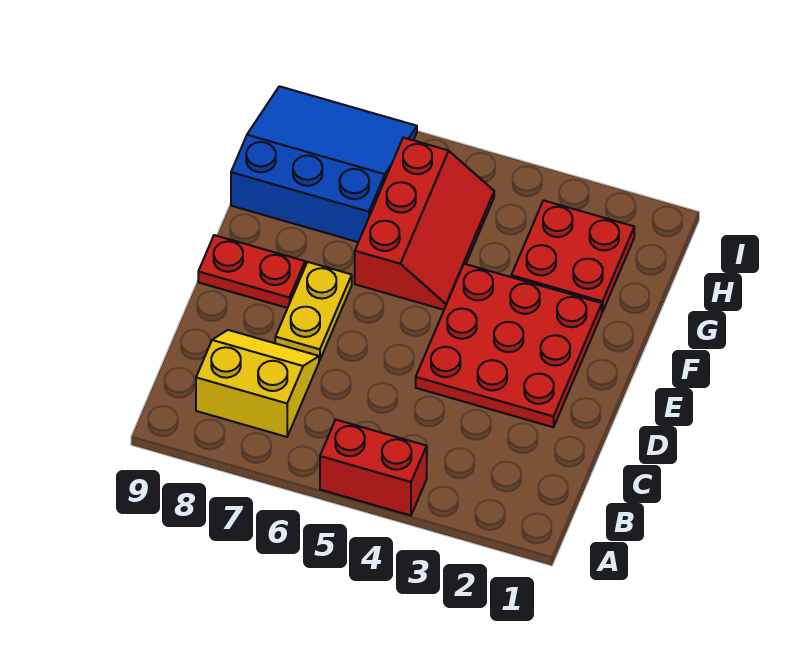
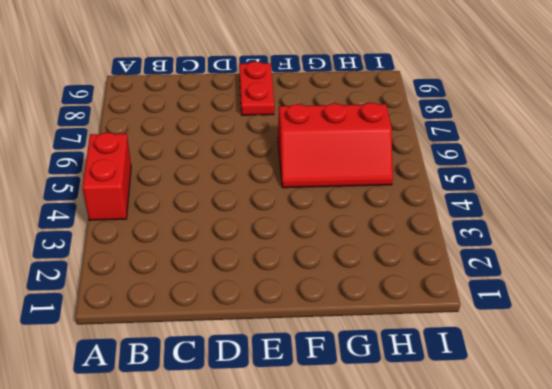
none -> yellow slope B7:C8 level 1 top B
none -> red plate D2:F4 level 1

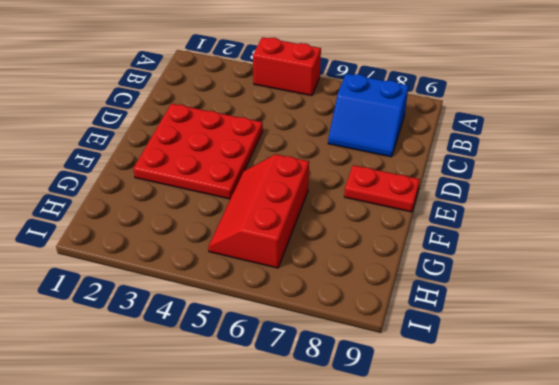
blue slope B7:C8 level 1 top B -> yellow slope B7:C8 level 1 top B
none -> yellow plate D7:E7 level 1
none -> red plate G2:H3 level 1

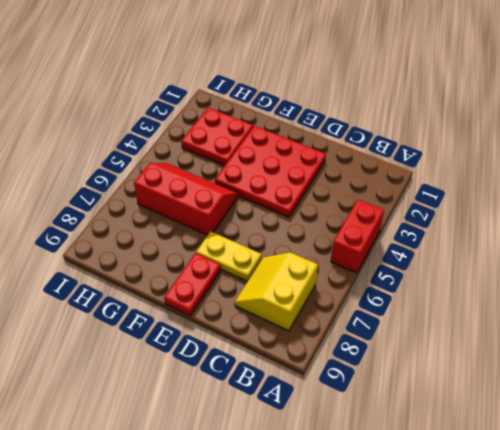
none -> blue slope G7:I9 level 1 top G

